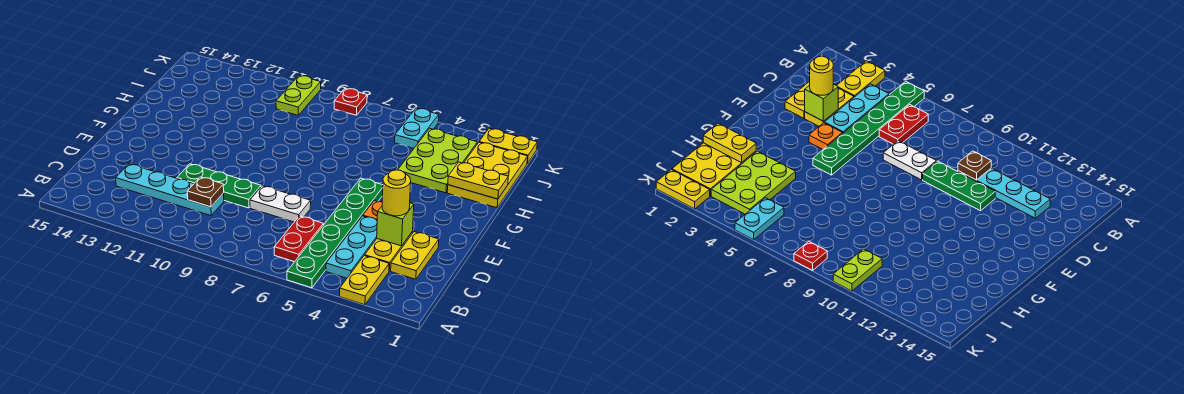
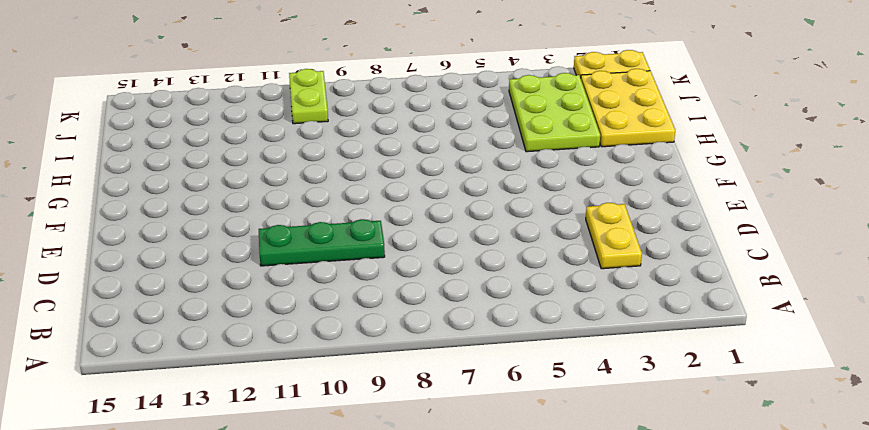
none -> yellow plate A3:B3 level 1
none -> green plate A5:F5 level 1
none -> cyan plate B4:D4 level 1

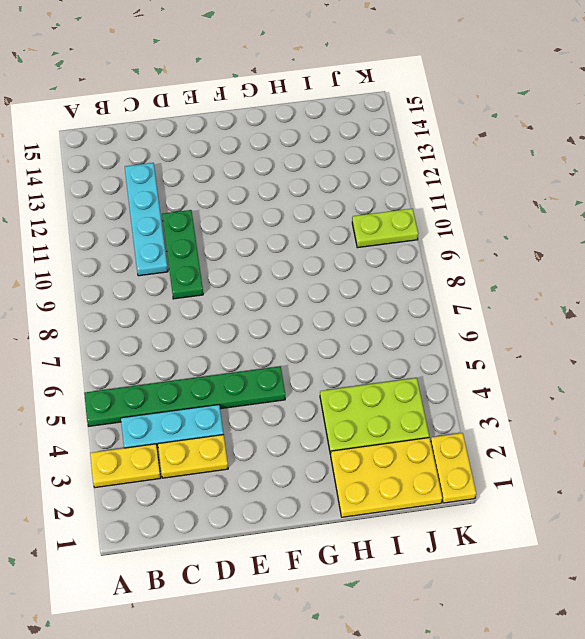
none -> red plate B6:C6 level 1
none -> yellow plate C2:D2 level 1
none -> white plate D7:D8 level 1

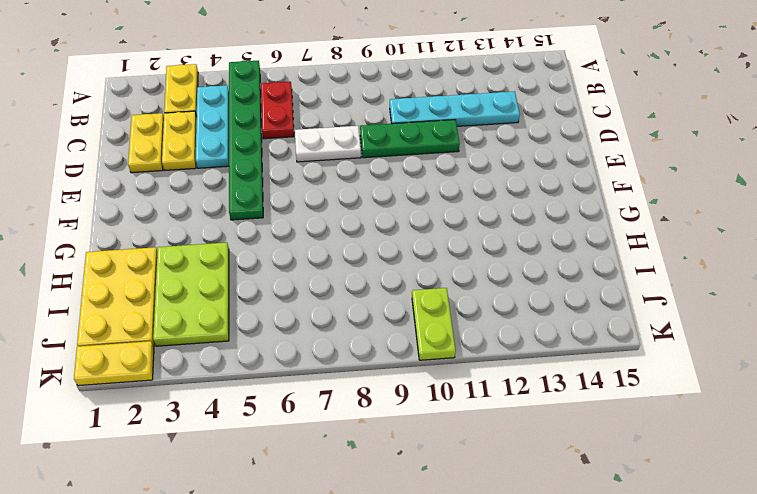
none -> orange plate E4 level 1
none -> cyan plate J5:K5 level 1
none -> red plate K8 level 1

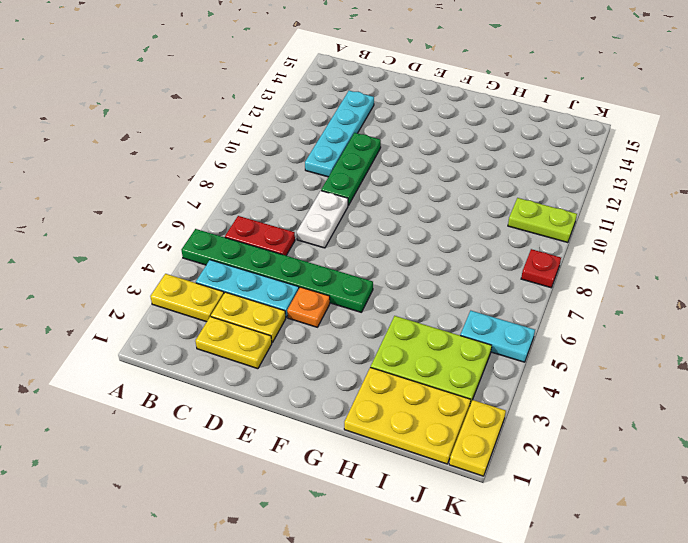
none -> brown plate C10 level 2
none -> lime brick D3 level 2
none -> yellow plate H1:H2 level 2

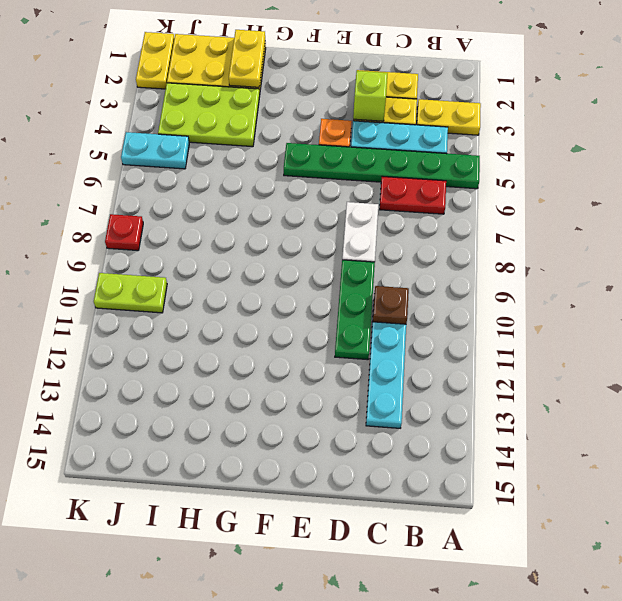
none -> yellow round brick D3 level 3

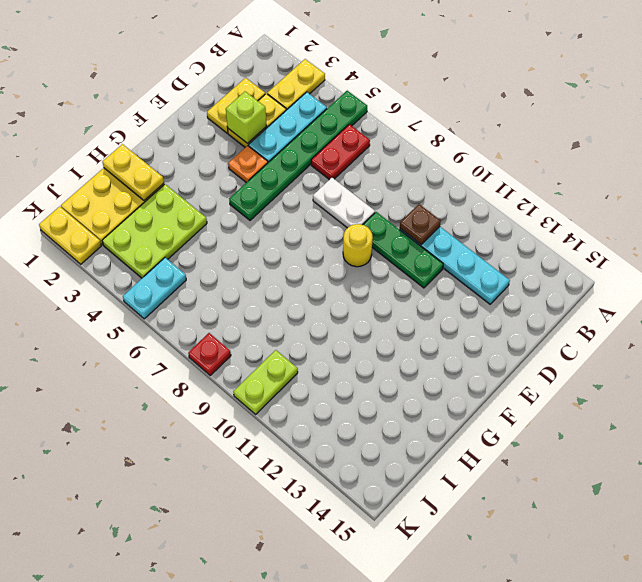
yellow round brick E9 level 1 -> yellow round brick D3 level 3

